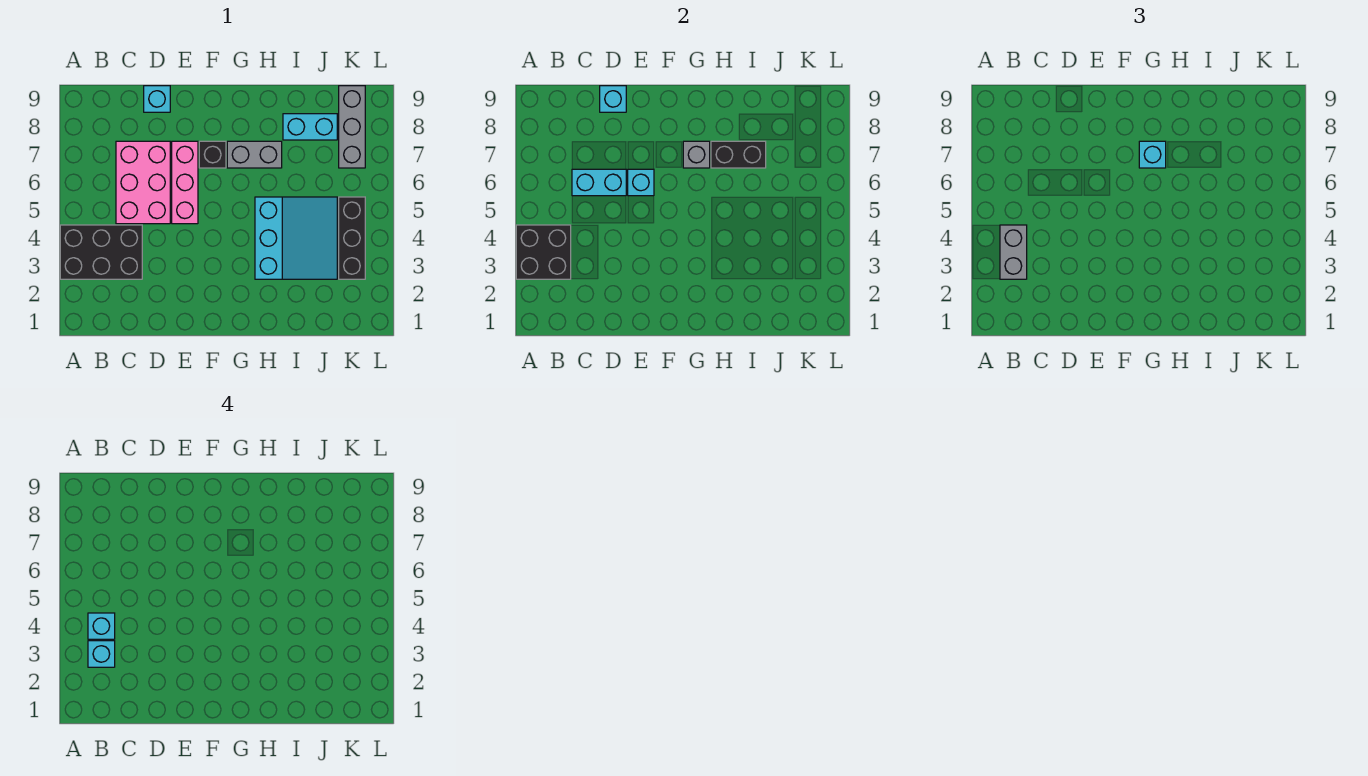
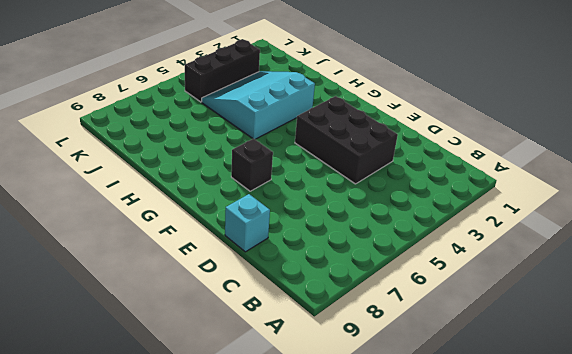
black brick D3:F4 level 1 -> black brick A3:C4 level 1
none -> pink brick C5:D7 level 1
none -> pink brick E5:E7 level 1
none -> grey brick G7:H7 level 1

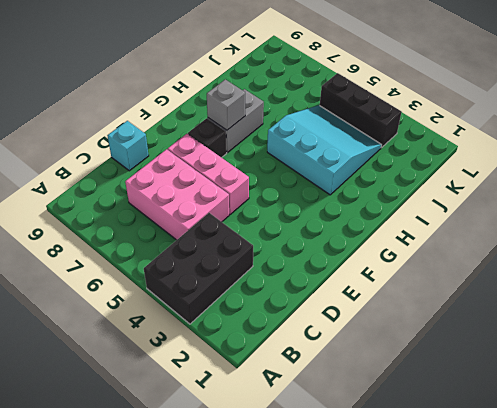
none -> cyan brick I8:J8 level 1
none -> grey brick K7:K9 level 1
none -> black brick A3:B4 level 2

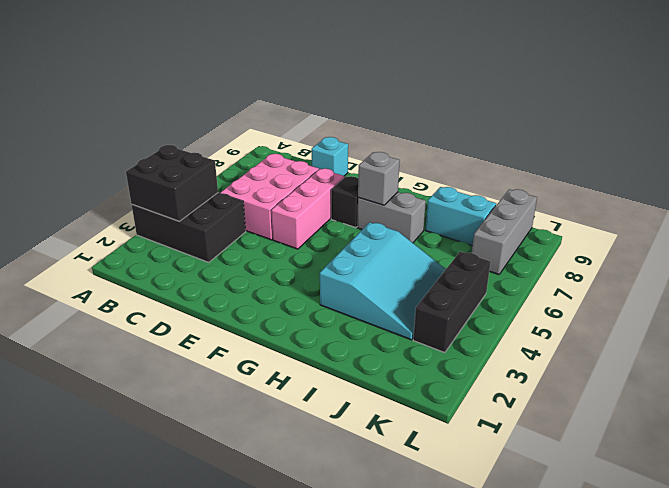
none -> cyan brick C6:D6 level 2
none -> cyan brick D9 level 2
none -> cyan brick E6 level 2

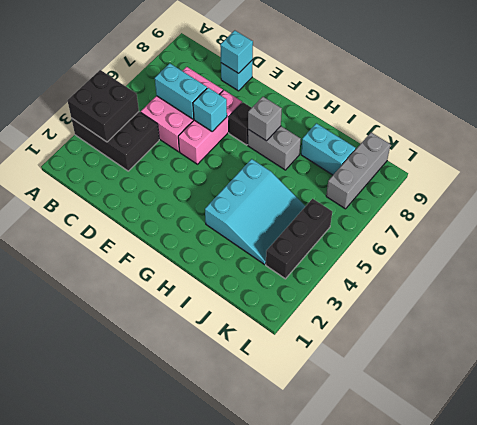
none -> black brick H7:I7 level 2
none -> grey brick B3:B4 level 3
none -> cyan brick G7 level 3

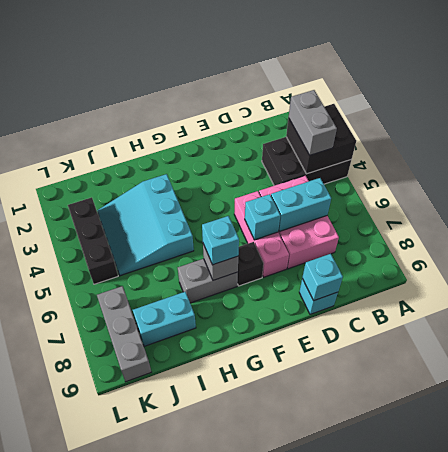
none -> black brick H7:I7 level 2
none -> cyan brick B3 level 4
none -> cyan brick B4 level 4

